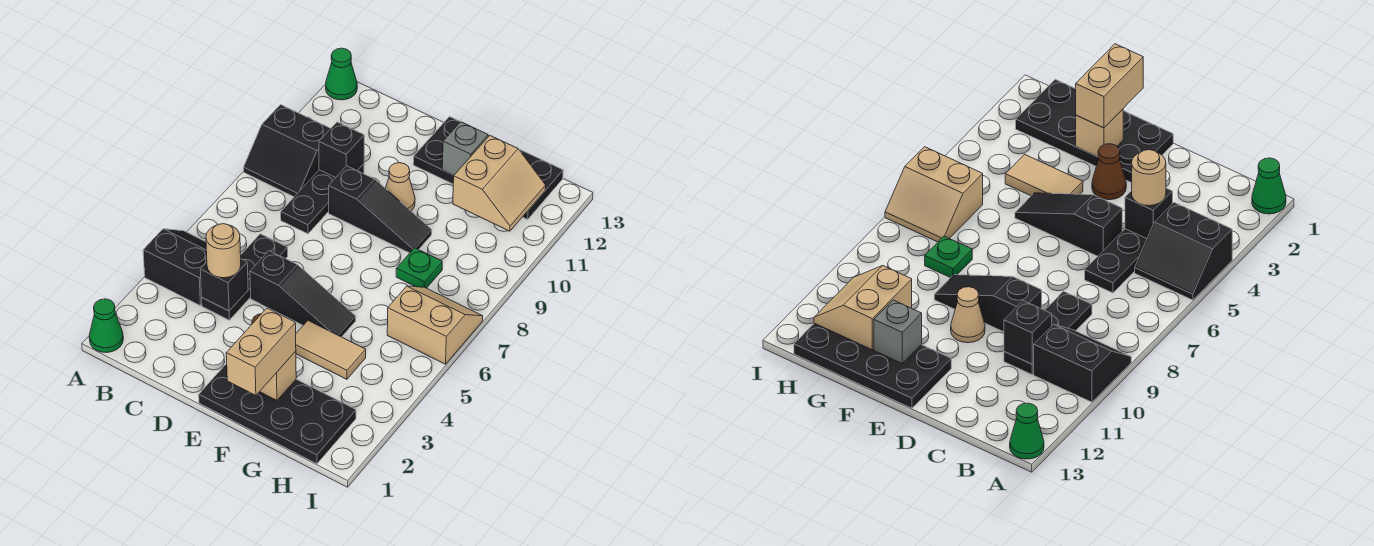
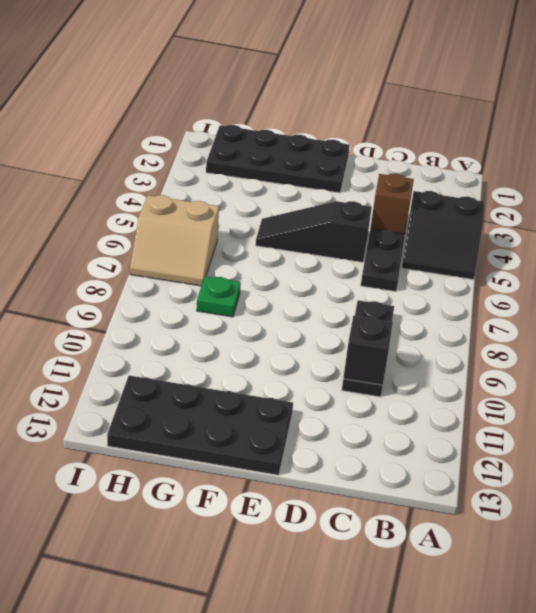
brown brick C4 level 2 -> black brick C4 level 2
none -> green cone A1 level 1
none -> black slope A9:B10 level 1 top 10
none -> green cone A13 level 1

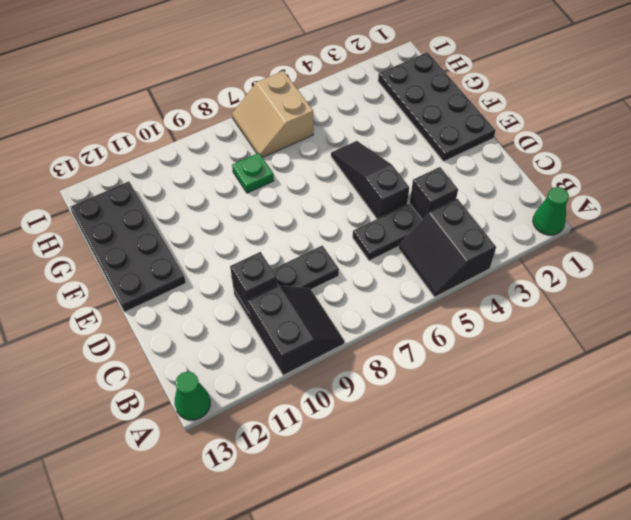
none -> black slope D9:F9 level 1 top D
none -> brown cone E3 level 1
none -> tan cone E10 level 1

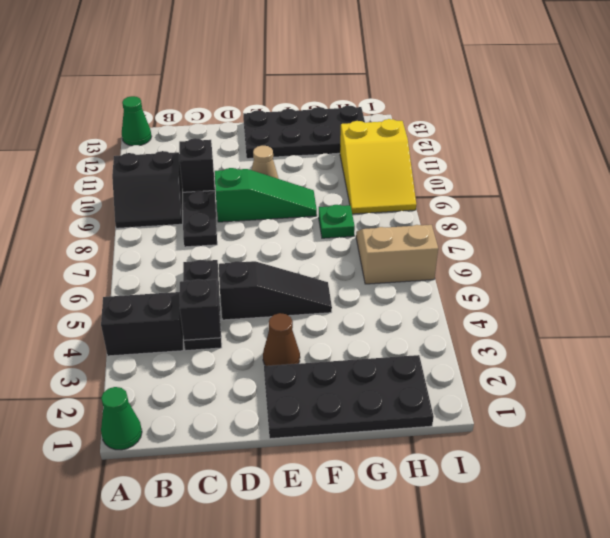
green slope D9:F9 level 1 top D -> black slope D9:F9 level 1 top D
yellow slope H9:I11 level 1 top 11 -> none
none -> tan tile F4:G4 level 1
none -> tan brick F2 level 2
none -> grey brick F12 level 2

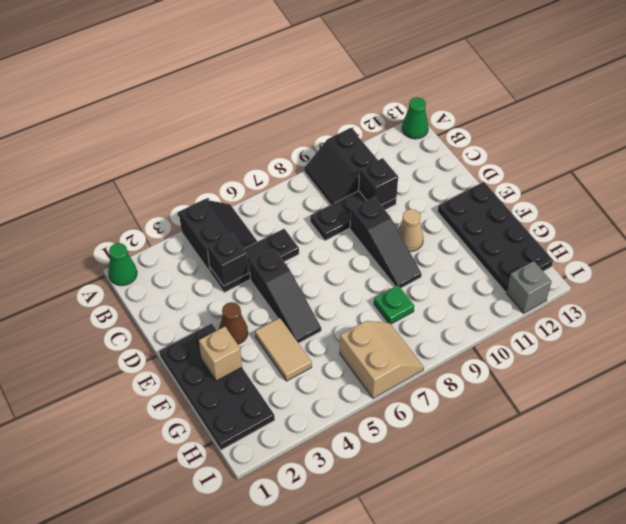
grey brick I12 level 1 -> grey brick F12 level 2
none -> tan slope G11:H12 level 2 top G
none -> tan round brick C4 level 3
none -> tan brick F1:F2 level 3

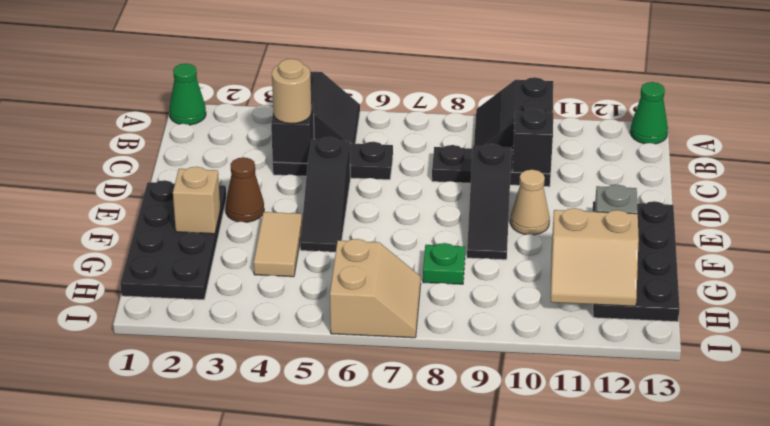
none -> tan brick F1:F2 level 3

